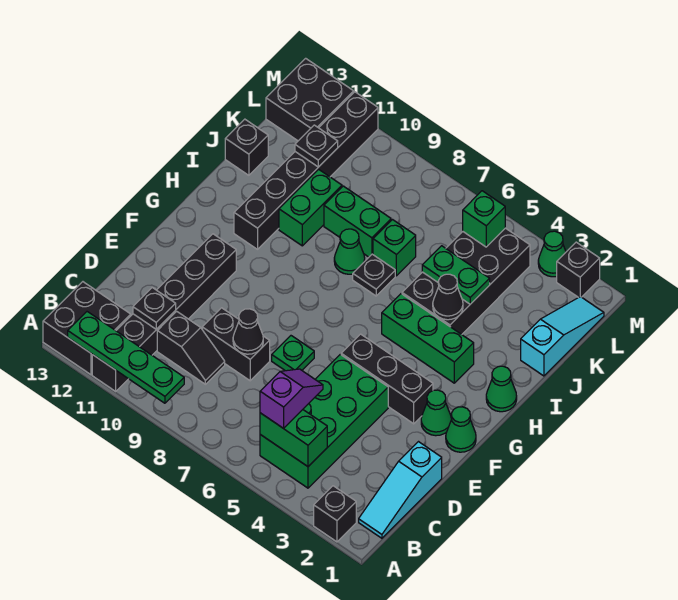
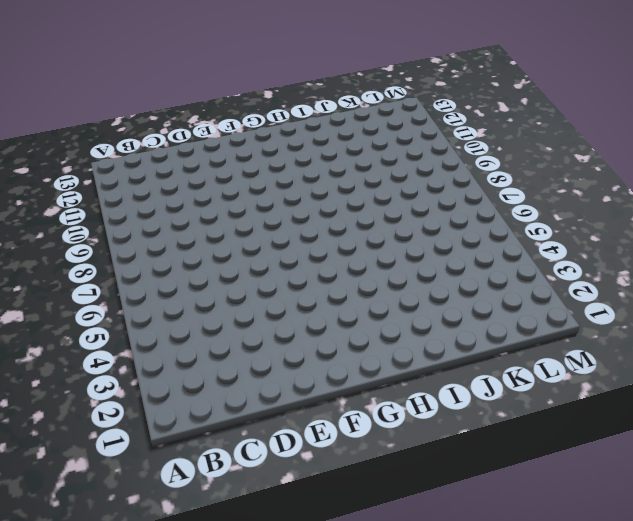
none -> black brick A2 level 1
none -> black brick A11:F11 level 1
none -> black brick A12:B13 level 1
none -> cyan slope B1:D1 level 1 top D

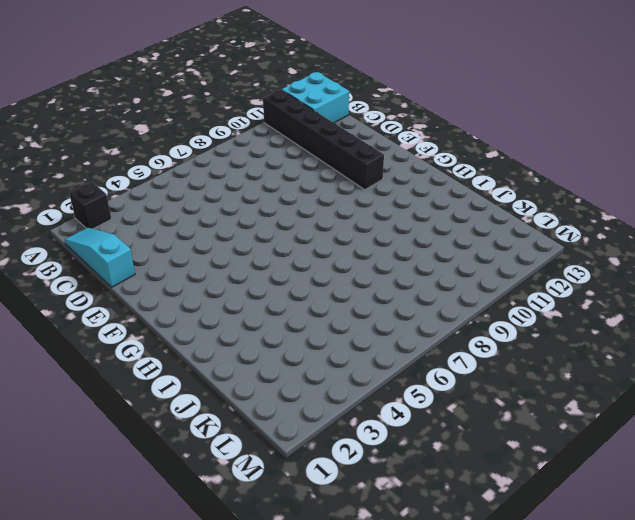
cyan brick A12:B13 level 1 -> black brick A12:B13 level 1
none -> green brick B4:E5 level 1
none -> black slope C9:C10 level 1 top 10
none -> black brick D8:D9 level 1
none -> green plate E7 level 1

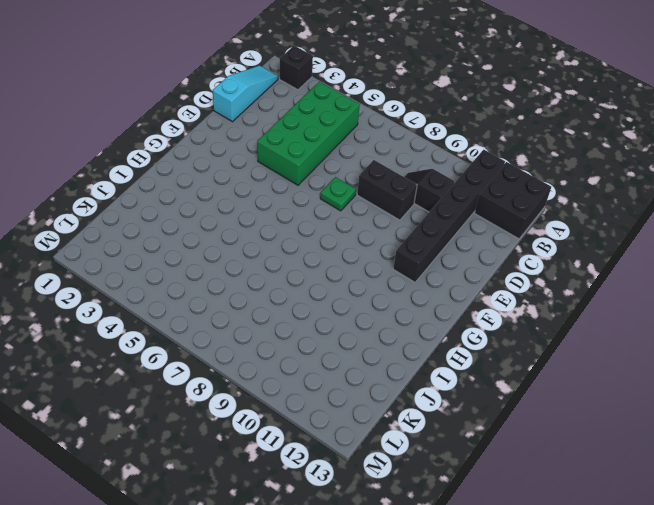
none -> green cone F1 level 1
none -> green cone F2 level 1
none -> black brick F3:F5 level 1
none -> green cone H1 level 1

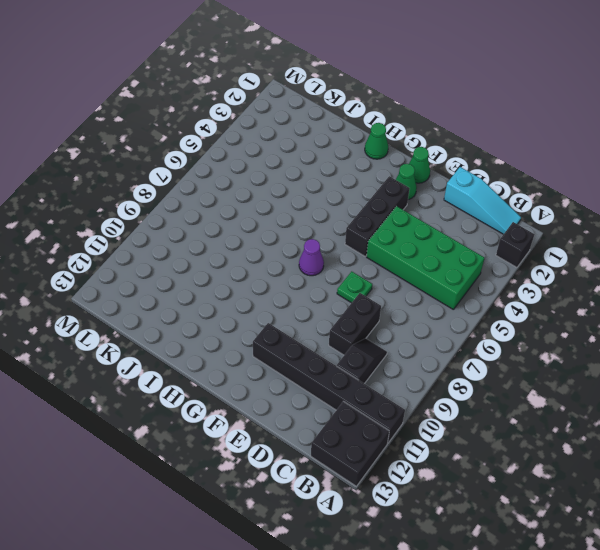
purple cone G7 level 1 -> none
none -> green brick H3:H5 level 1
none -> black brick H11:M11 level 1
none -> black brick I4:L5 level 1
none -> black plate I7 level 1

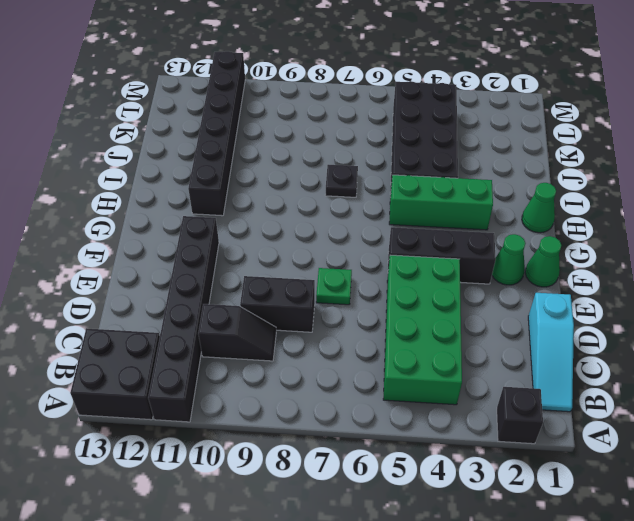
none -> green cone I8 level 1
none -> green brick I10:J10 level 1
none -> cyan slope J1:L1 level 1 top J
none -> green brick J7 level 1

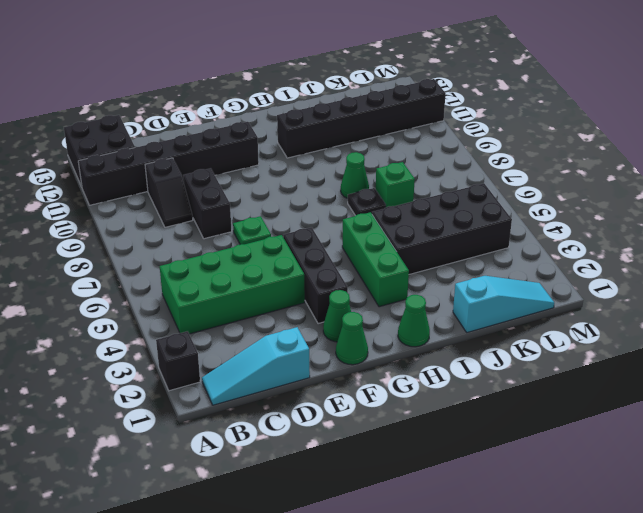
none -> green brick I10:J10 level 1
none -> green brick J8:J9 level 1
none -> black brick J13 level 1
none -> black brick L12:M13 level 1

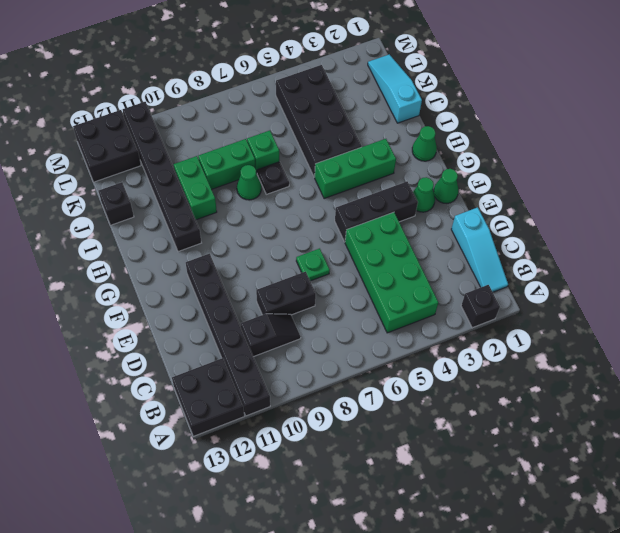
none -> black brick M2 level 1
none -> green cone M3 level 1
none -> green plate A9:A12 level 2
none -> green brick B4:B5 level 2

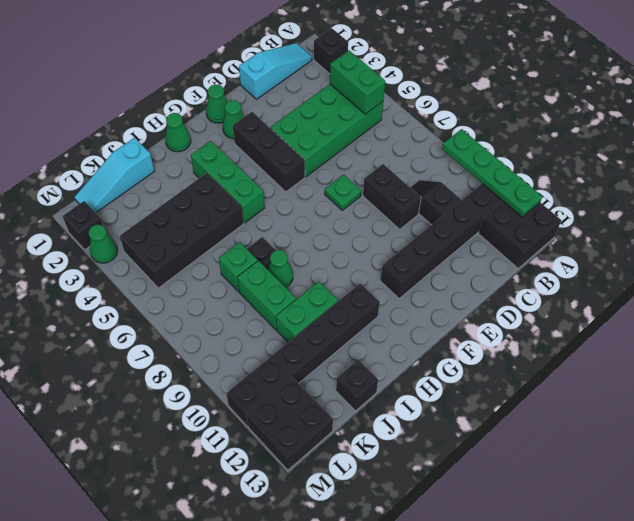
none -> black plate C11 level 2
none -> black cone D8 level 2
none -> black cone I4 level 2
none -> green plate J4:J5 level 2

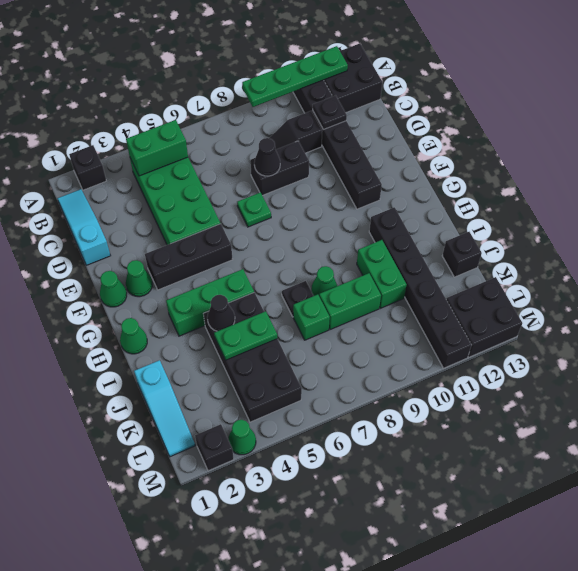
none -> black plate K11 level 2
none -> green brick L5 level 2
none -> purple slope B5:C5 level 3 top B

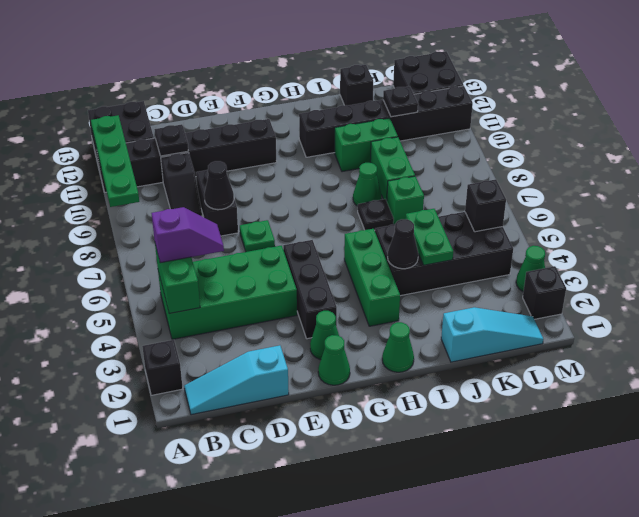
black brick L5 level 2 -> green brick L5 level 2

